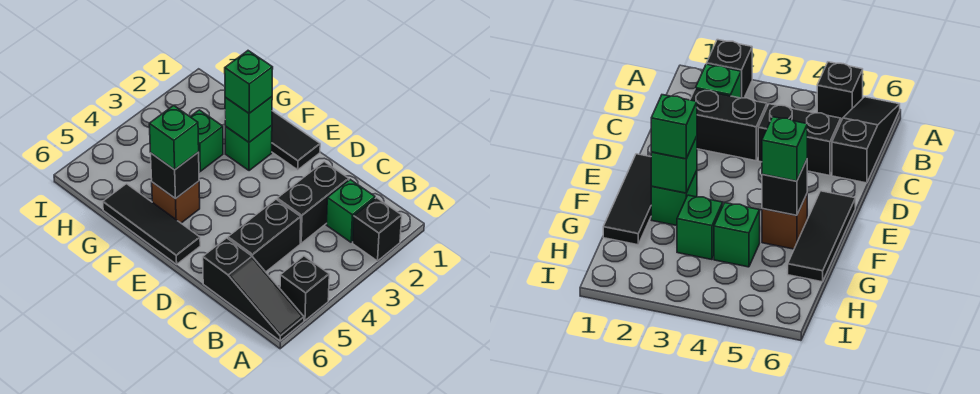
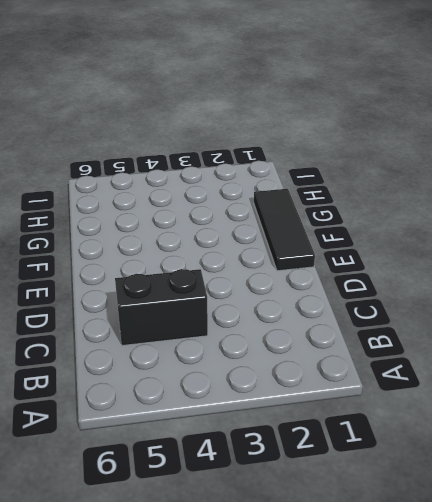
none -> black brick A2 level 1
none -> black brick A5 level 1
none -> black slope A6:C6 level 1 top C

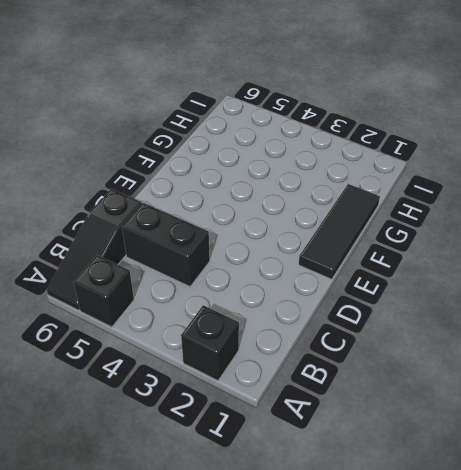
none -> green brick B2 level 1
none -> black brick C2:C3 level 1
none -> black tile E6:G6 level 1

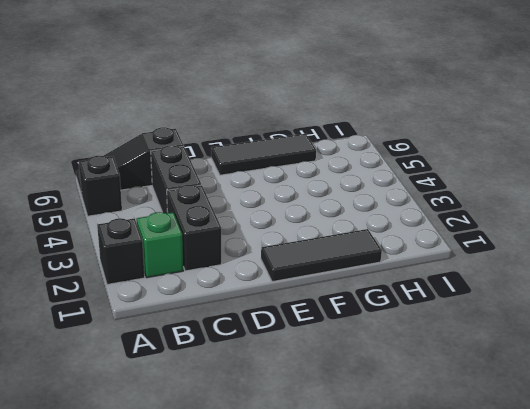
none -> green brick F2 level 1
none -> brown brick F5 level 1
none -> green brick G3 level 1

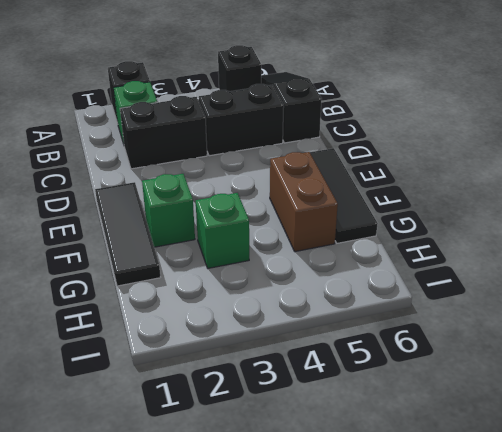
brown brick F5:G5 level 1 -> brown brick F5 level 1
none -> green brick G4 level 1
none -> green brick F2 level 2
none -> black brick F5 level 2

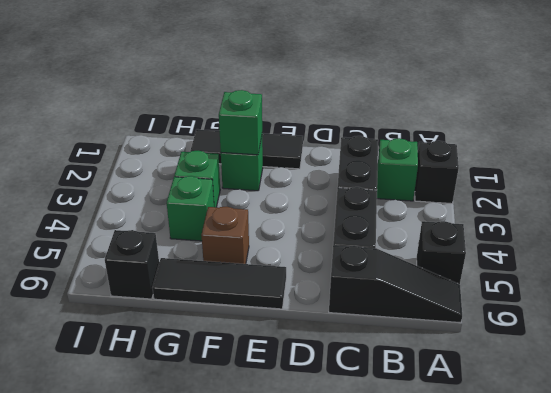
black brick H6 level 1 -> black brick F5 level 2
none -> green brick F2 level 3
none -> green brick F5 level 3

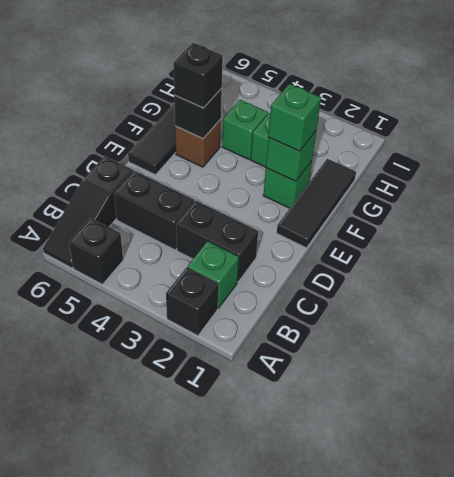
black brick F5 level 3 -> green brick F5 level 3

